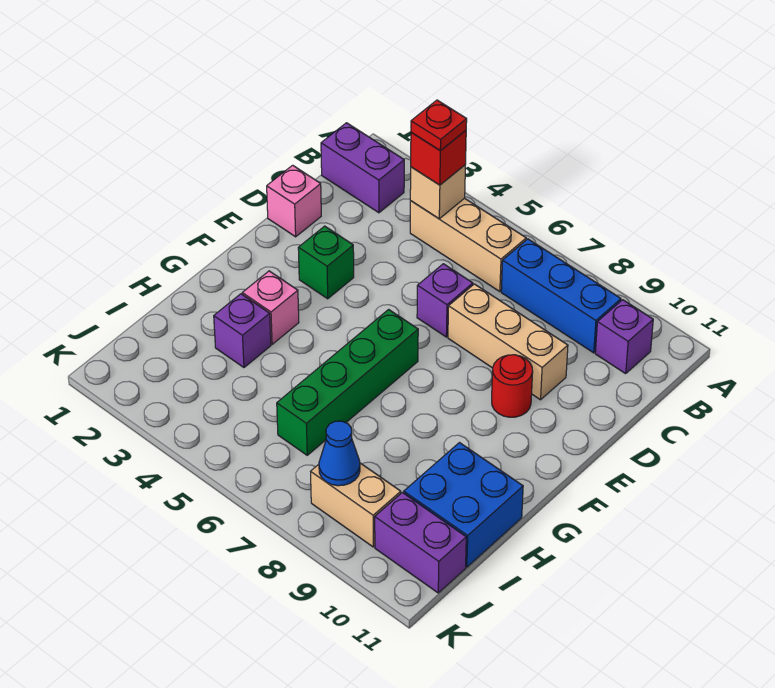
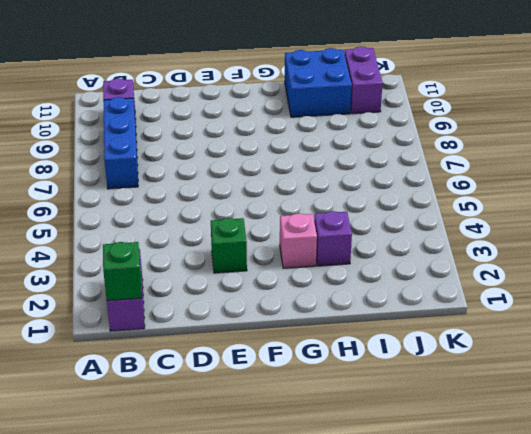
green brick B1 level 2 -> none
none -> tan brick B4:B6 level 1
none -> pink brick D1 level 1
none -> purple brick D6 level 1

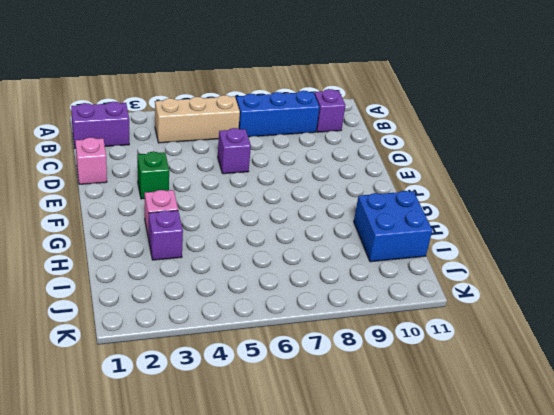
none -> tan brick D7:D9 level 1
none -> red round brick E9 level 1
none -> green brick F6:I6 level 1

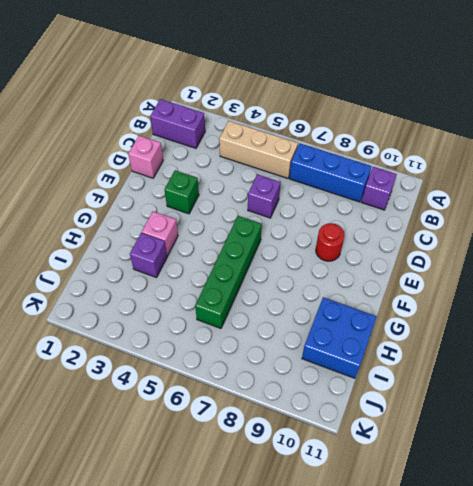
none -> tan brick D7:D9 level 1
none -> tan brick J8:J9 level 1
none -> purple brick J10:J11 level 1

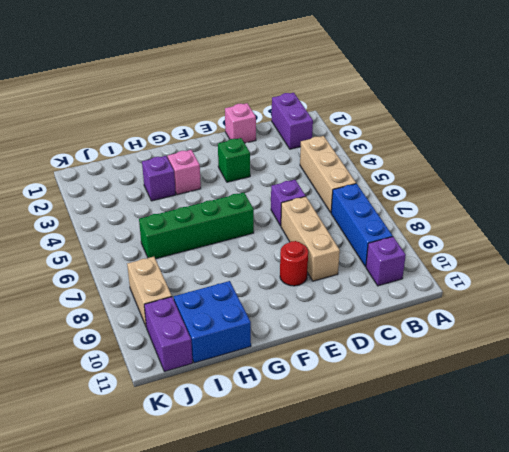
none -> tan brick B4 level 2
none -> blue cone J8 level 2
none -> red brick B4 level 3

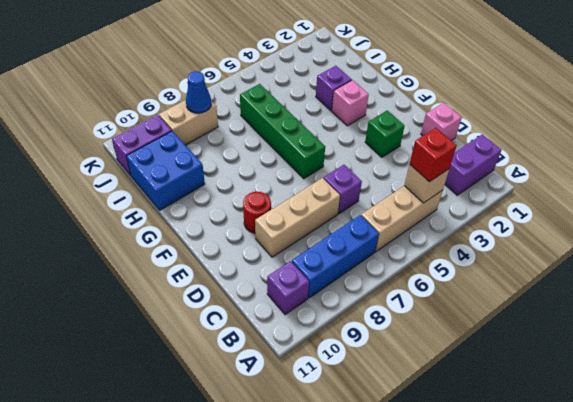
none -> red plate B4 level 4

